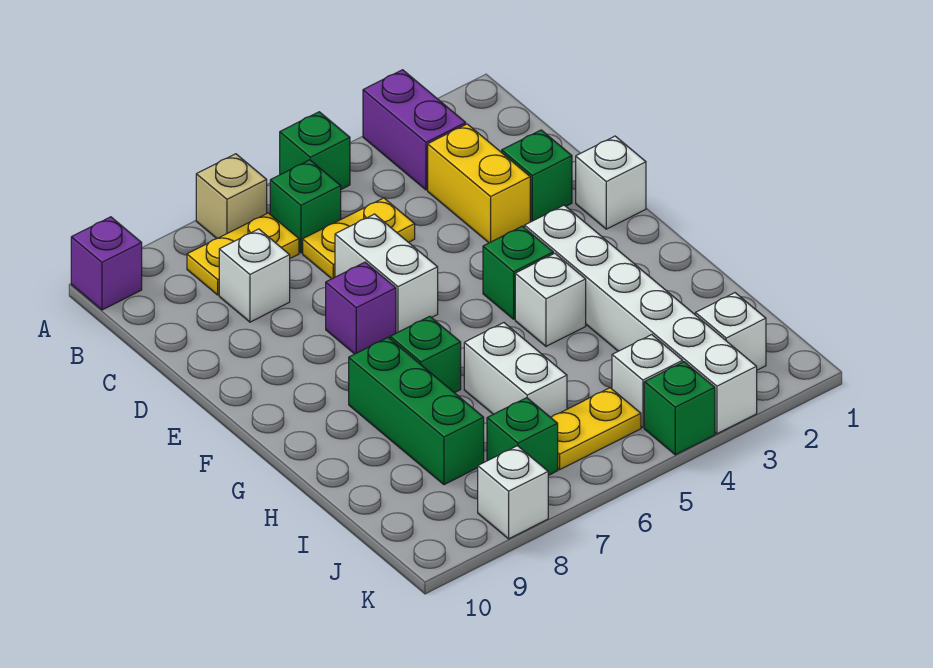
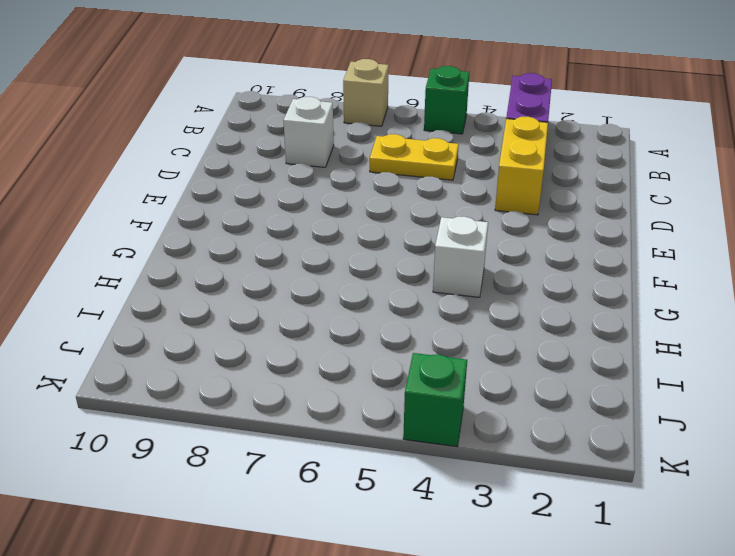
none -> purple brick A10 level 1
none -> green brick B6 level 1
none -> yellow plate B7:B8 level 1

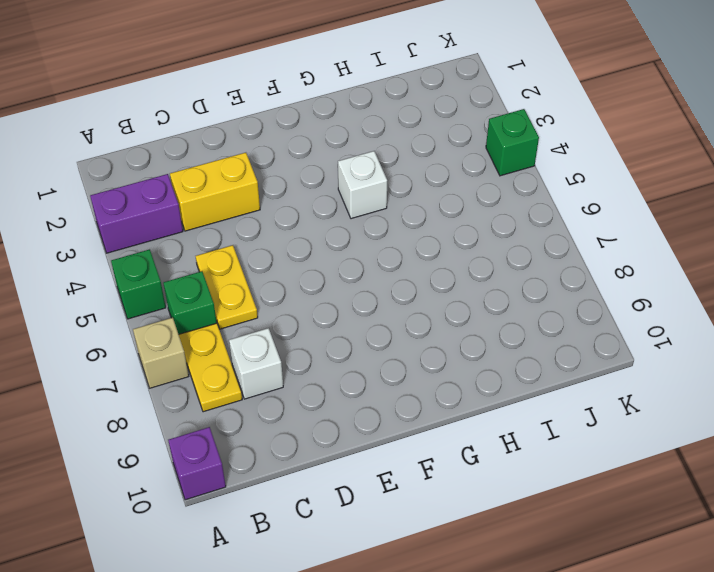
none -> green brick D2 level 1
none -> white brick D6:E6 level 1
none -> white brick E1 level 1

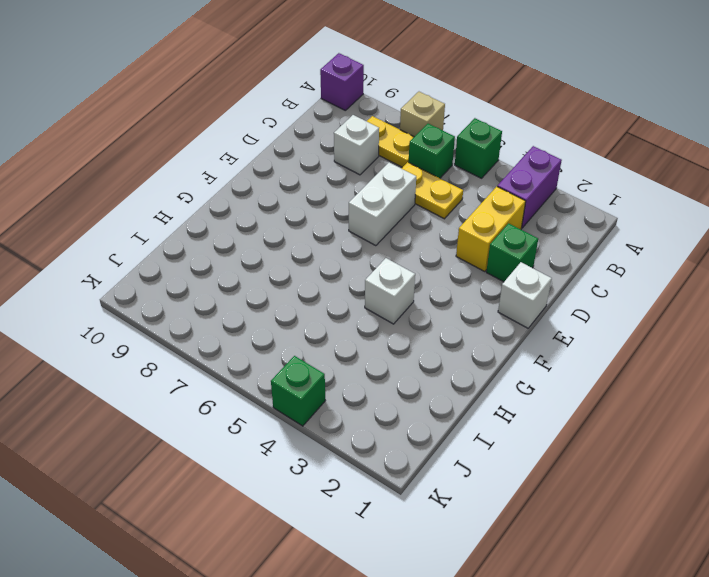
none -> purple brick E7 level 1
none -> white brick F3:K3 level 1
none -> green brick F4 level 1

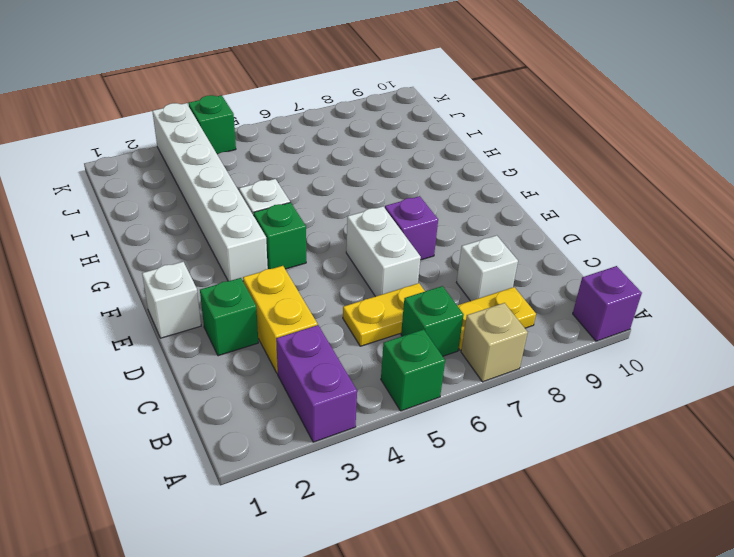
none -> green brick G7 level 1
none -> green brick G8:I8 level 1
none -> white brick H6:I6 level 1

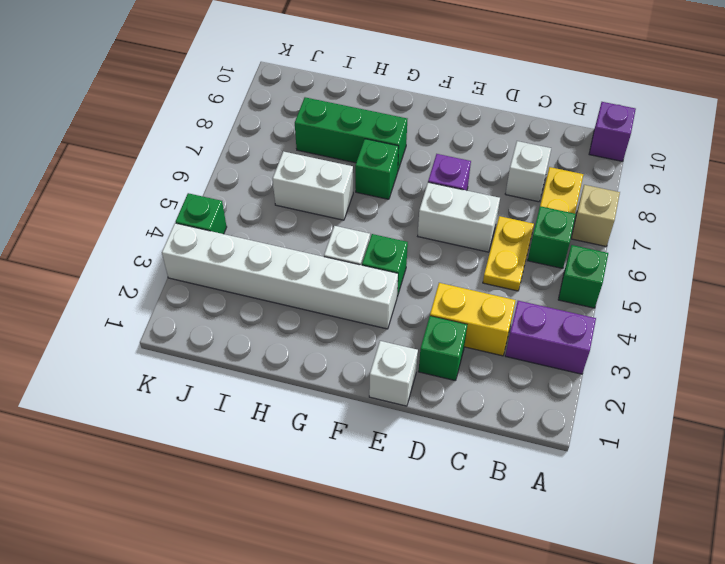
none -> white brick J2 level 1
none -> white brick J4 level 1
none -> yellow plate J5:J6 level 1

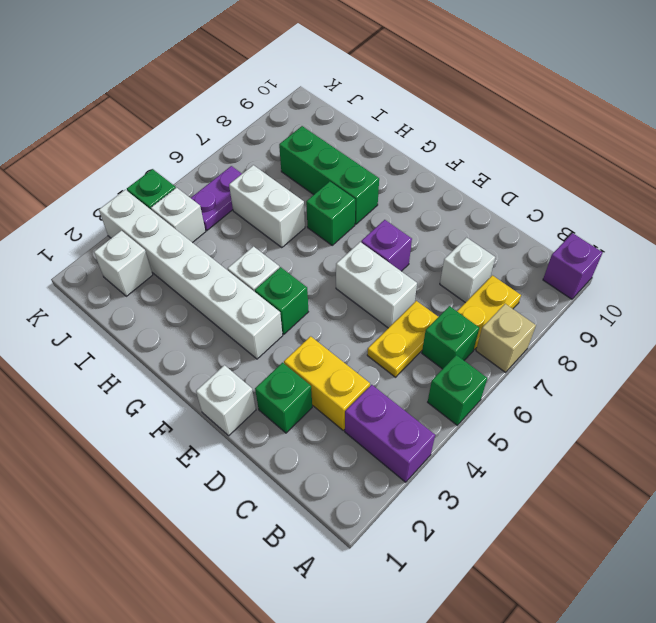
purple plate J5:J6 level 1 -> yellow plate J5:J6 level 1
none -> green brick J7 level 1
none -> white brick K8 level 1

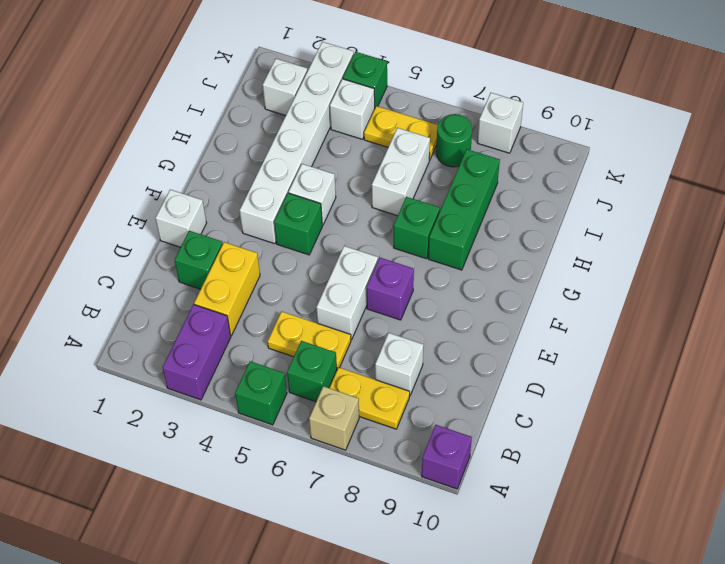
green round brick J7 level 1 -> green brick J7 level 1

